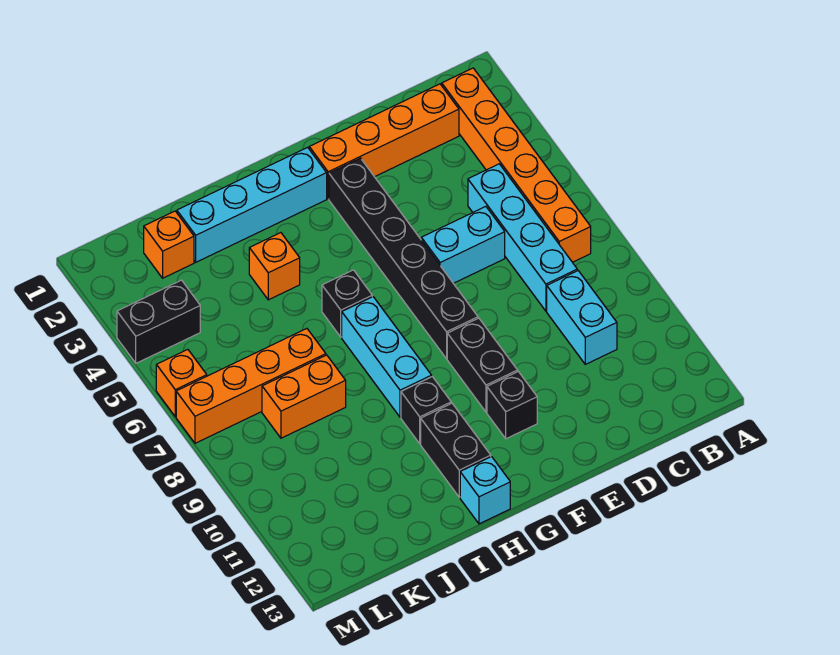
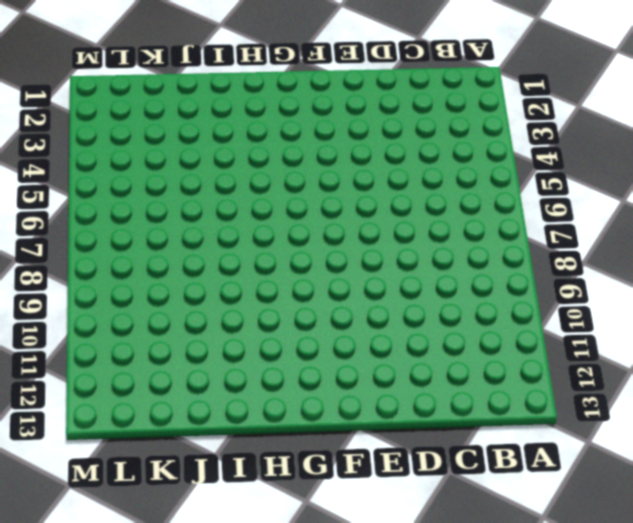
none -> orange brick B2:B7 level 1
none -> orange brick C2:F2 level 1
none -> cyan brick C5:C8 level 1

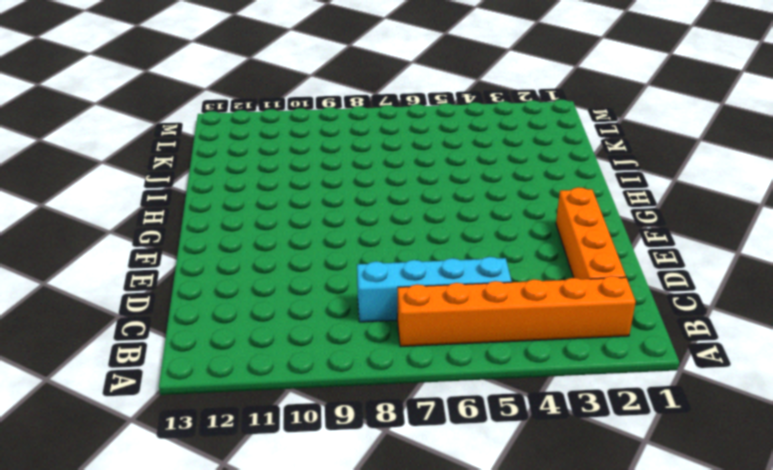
none -> cyan brick C9:C10 level 1
none -> cyan brick D6:E6 level 1
none -> black brick F3:F8 level 1

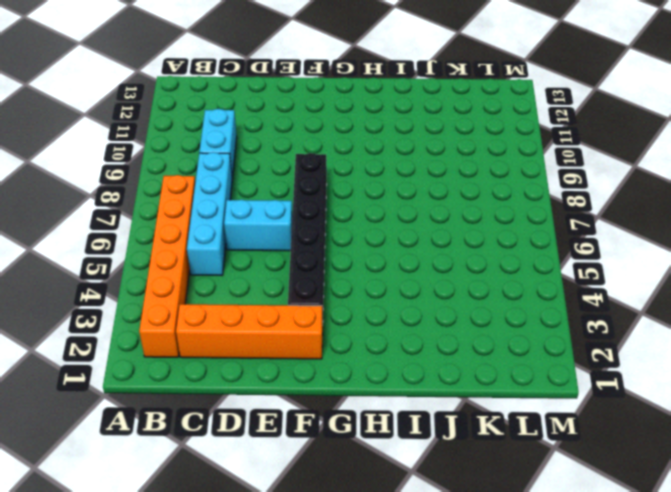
none -> black brick F9:F10 level 1
none -> black brick F11 level 1
none -> cyan brick G2:J2 level 1

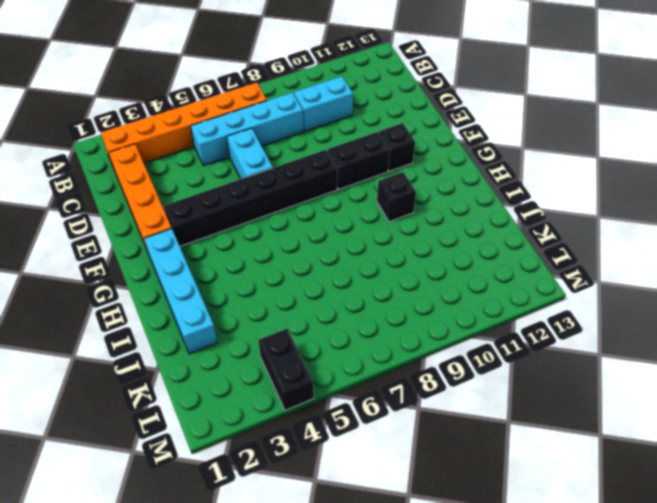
none -> black brick H6 level 1
none -> cyan brick H7:H9 level 1
none -> black brick H11:H12 level 1

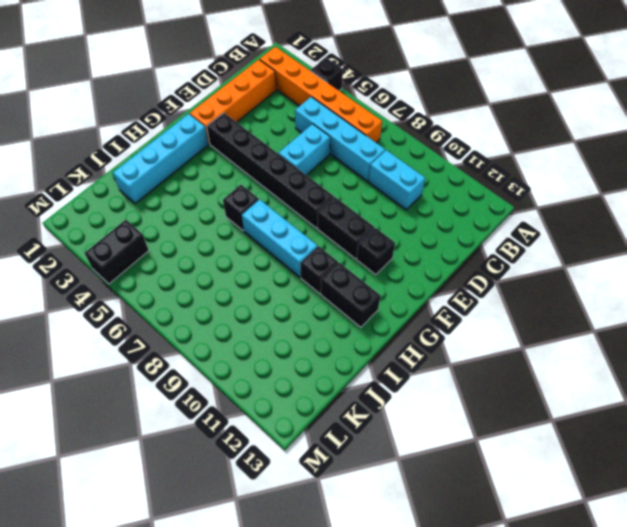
black brick A4 level 1 -> none
none -> cyan brick H13 level 1
none -> orange brick I4 level 1
none -> orange brick J7:M7 level 1

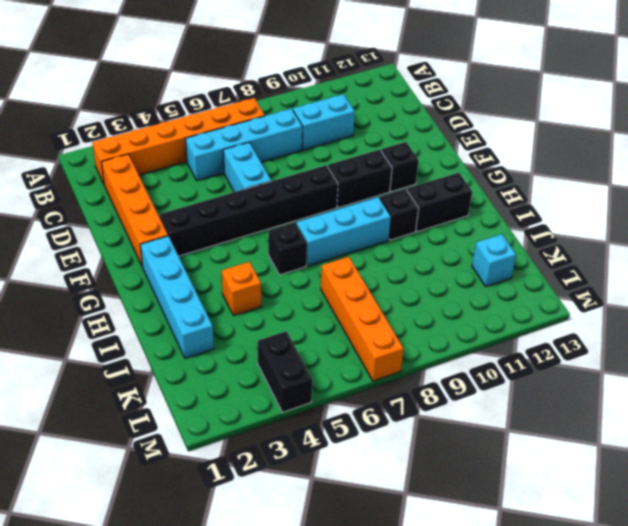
cyan brick K12 level 1 -> cyan brick H13 level 1
none -> orange brick J8:K8 level 1
none -> orange brick K2 level 1
none -> orange brick M6 level 1

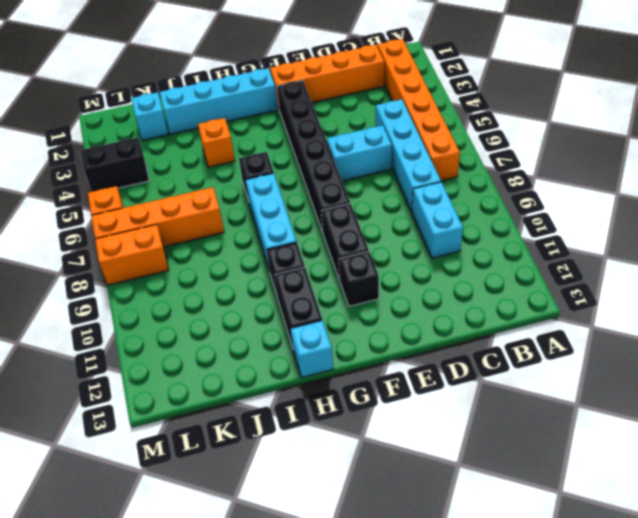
cyan brick K2 level 1 -> orange brick K2 level 1
orange brick L8:M8 level 1 -> orange brick J8:K8 level 1

